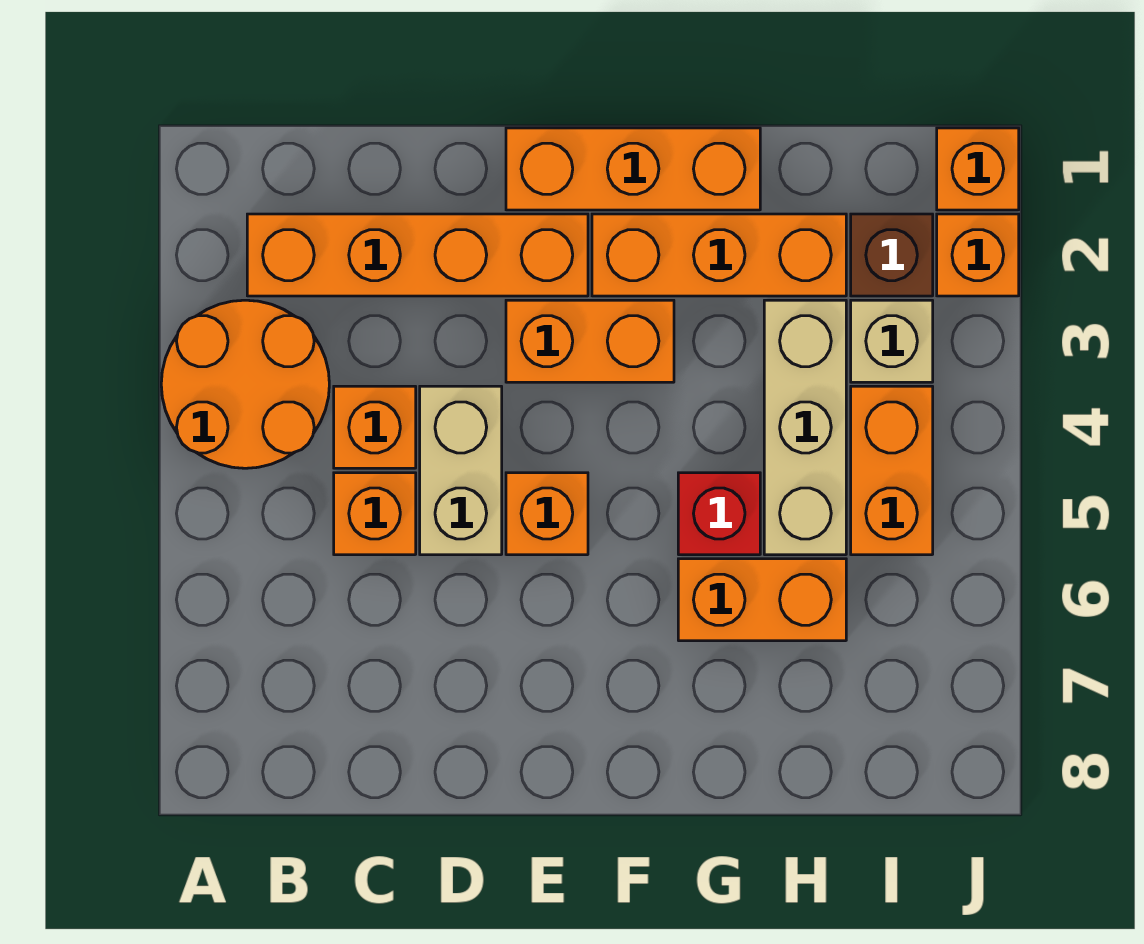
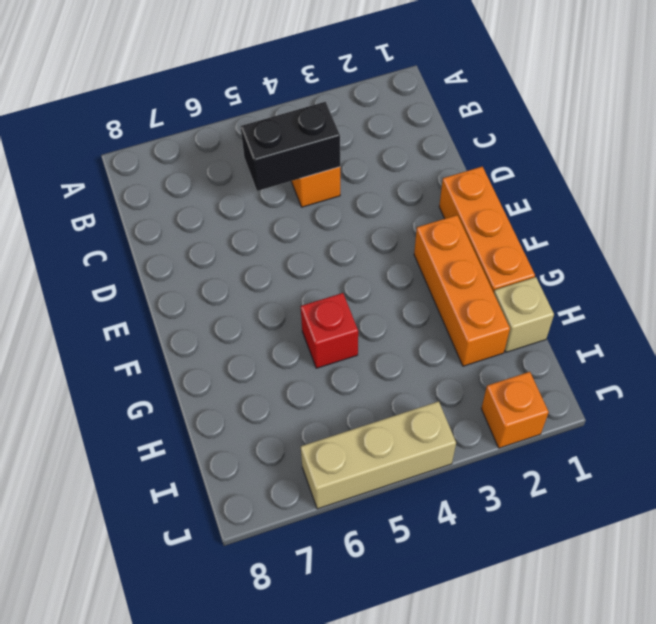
black brick C4:C5 level 2 -> none
tan brick H1 level 1 -> tan brick I3 level 1
tan brick J4:J6 level 1 -> tan brick H3:H5 level 1
none -> orange round brick A3:B4 level 1
none -> orange brick B2:E2 level 1
none -> orange brick C5 level 1

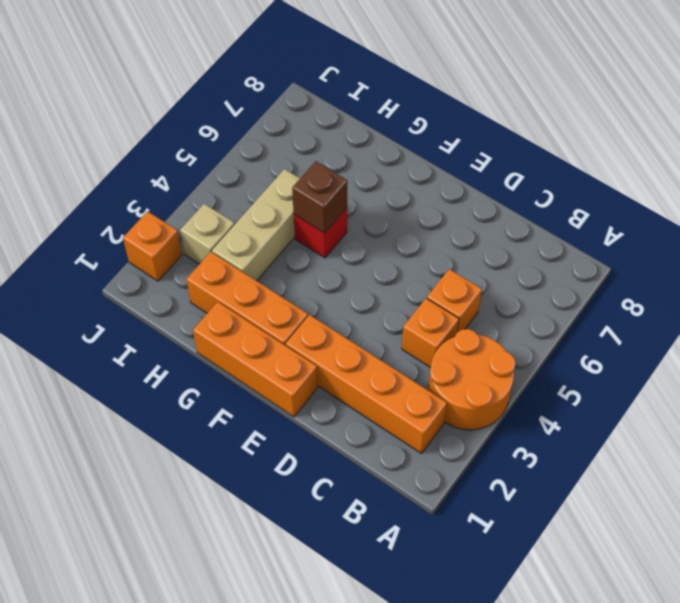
brown brick G5 level 2 -> brown brick I2 level 1
none -> tan brick D4:D5 level 1
none -> orange brick E3:F3 level 1
none -> orange brick E5 level 1

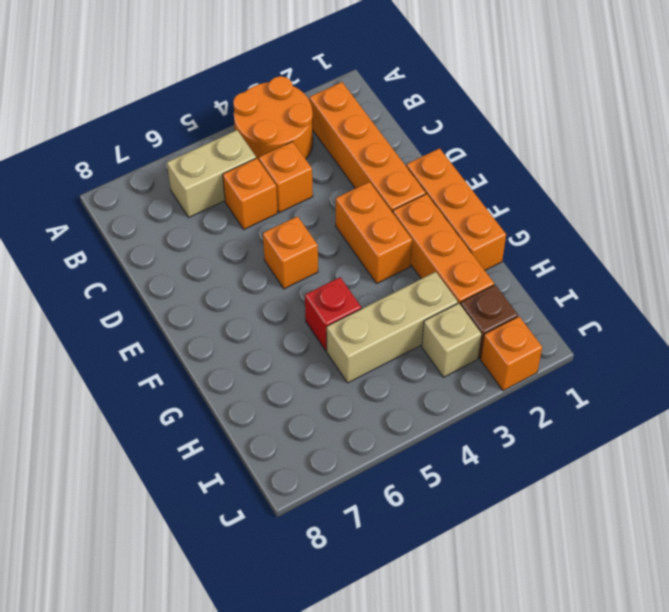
tan brick B5:B6 level 1 -> tan brick D4:D5 level 1
none -> orange brick G6:H6 level 1
none -> orange brick I4:I5 level 1
none -> orange brick J1 level 1

